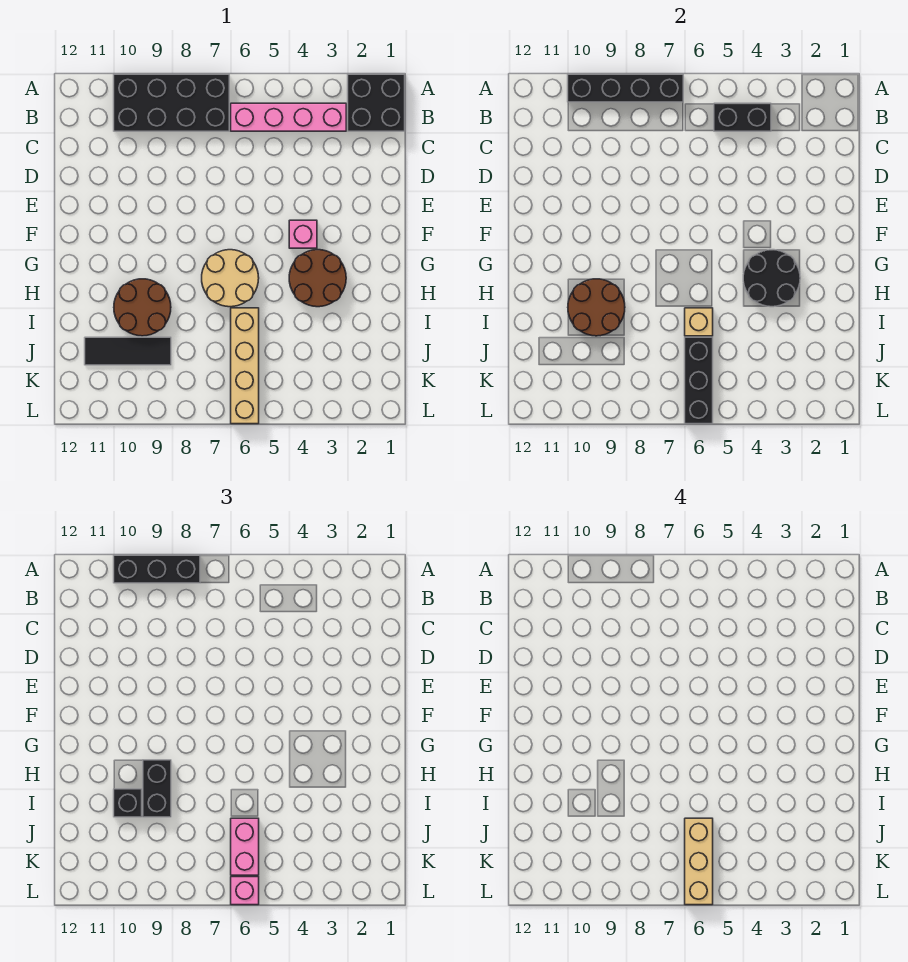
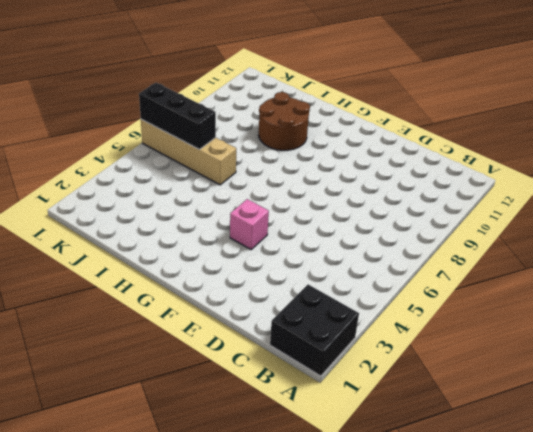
none -> black brick A7:B10 level 1
none -> pink brick B3:B6 level 1
none -> brown round brick G3:H4 level 1

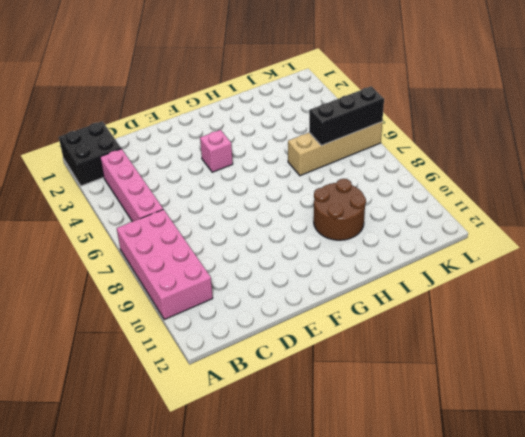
pink brick A7:B10 level 1 -> black brick A7:B10 level 1
none -> brown round brick G3:H4 level 1
none -> tan round brick G6:H7 level 1
none -> black tile J9:J11 level 1

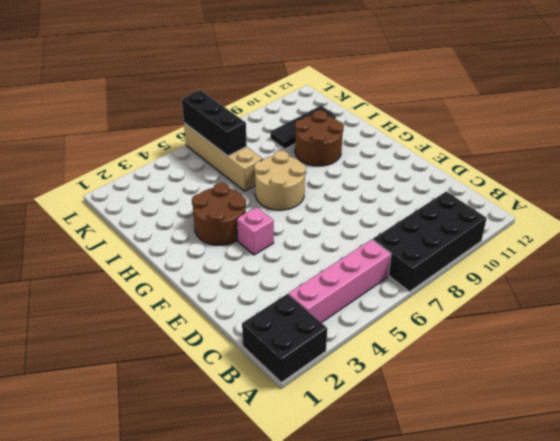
none -> black brick A7:A10 level 2
none -> black brick B4:B5 level 2
none -> black round brick G3:H4 level 2

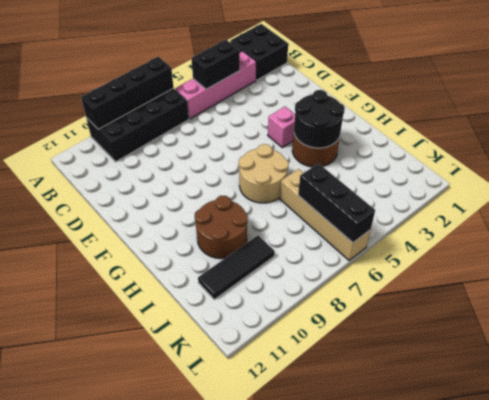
none -> brown round brick H9:I10 level 2
none -> tan brick I6 level 2
none -> black brick A8:A10 level 3

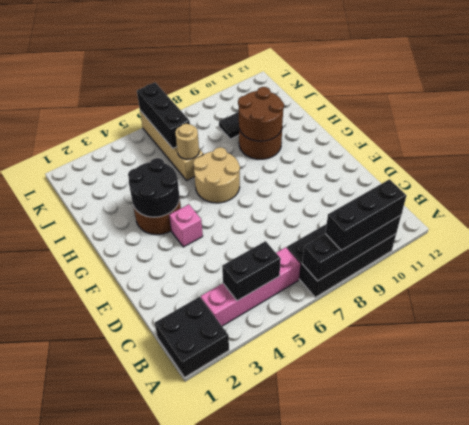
tan round brick I6 level 2 -> tan brick I6 level 2
none -> black brick H9:I9 level 3
none -> black brick I10 level 3
none -> pink brick J6:K6 level 3

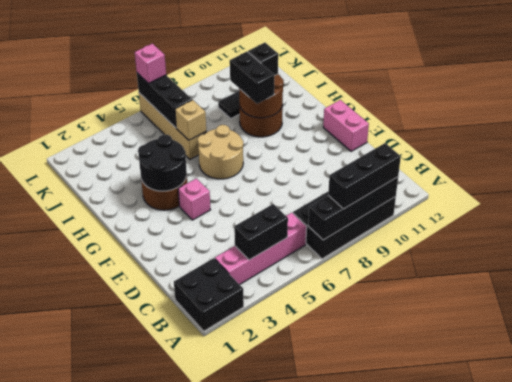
pink brick E12:F12 level 1 -> pink brick J6:K6 level 3
none -> tan brick J6:L6 level 4

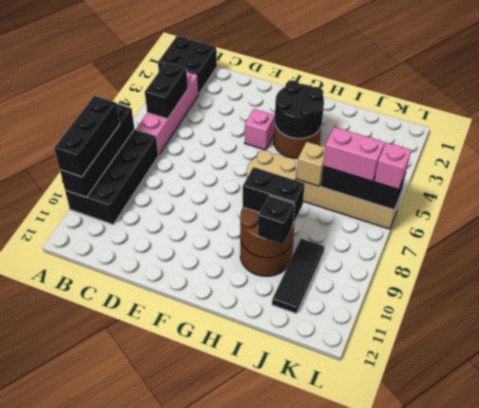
none -> tan brick J6:L6 level 4

